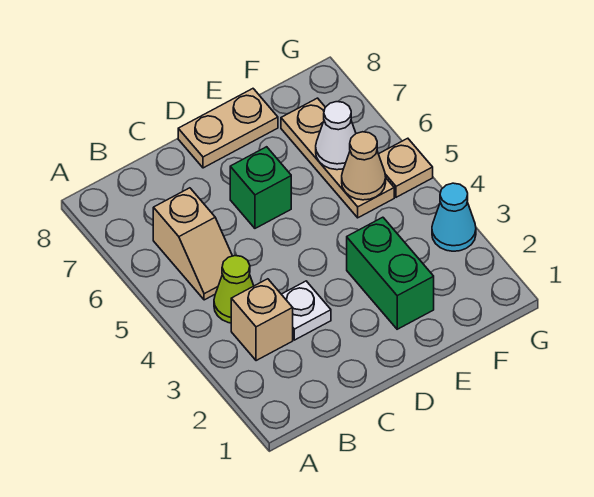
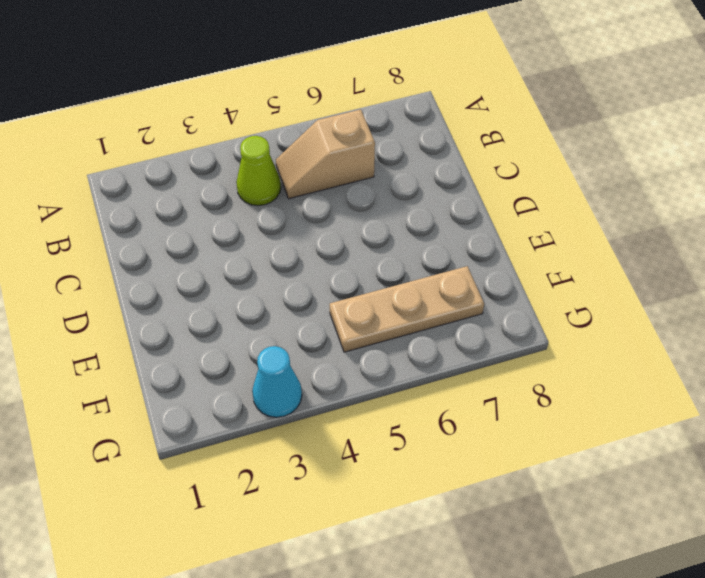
none -> tan brick B3 level 1
none -> white plate C3 level 1
none -> green brick D6 level 1

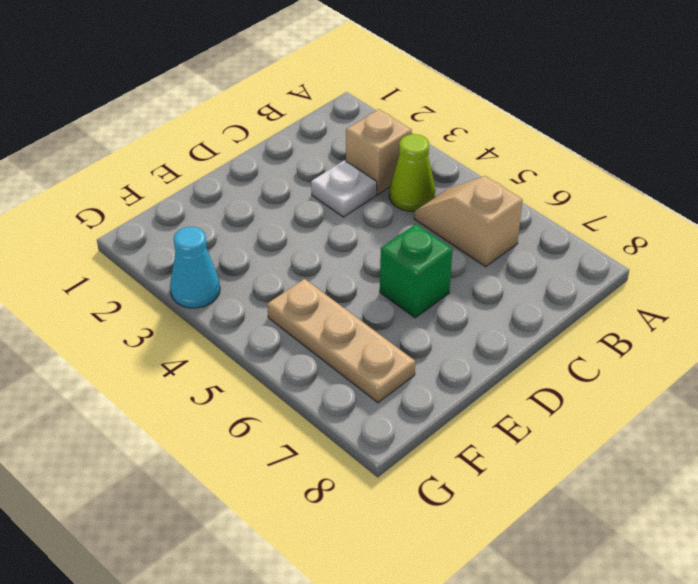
none -> tan plate D8:E8 level 1
none -> green brick E2:E3 level 1
none -> tan plate G5 level 1

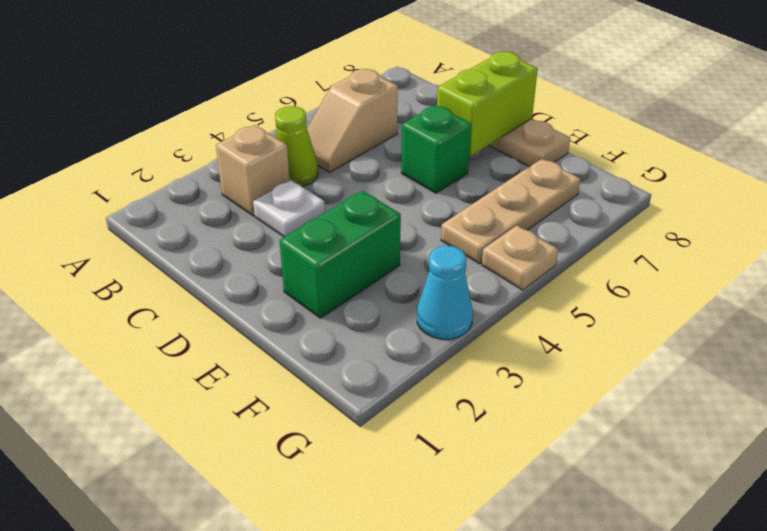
lime brick D7:D8 level 2 -> none
none -> tan cone F5 level 2
none -> white cone F6 level 2

